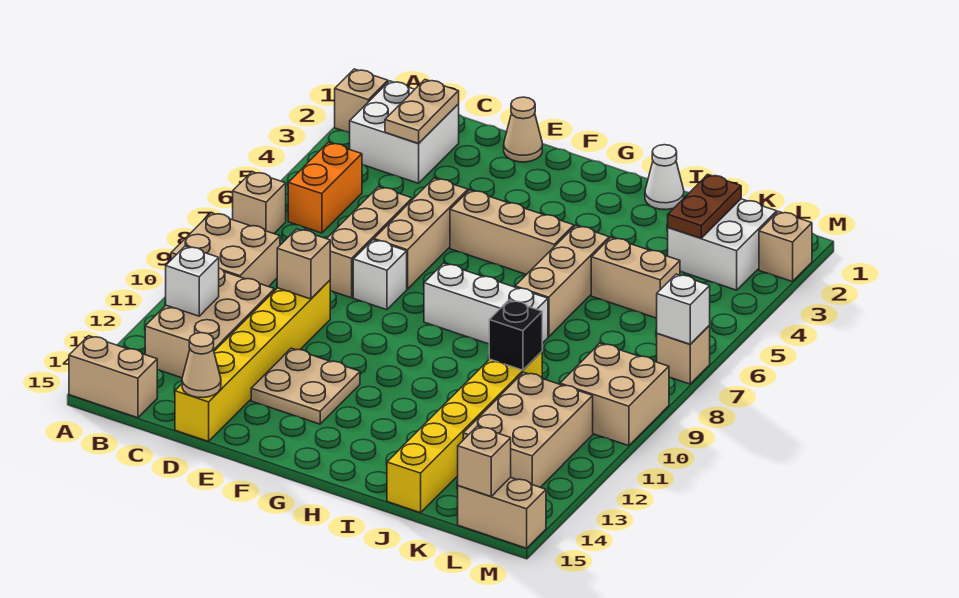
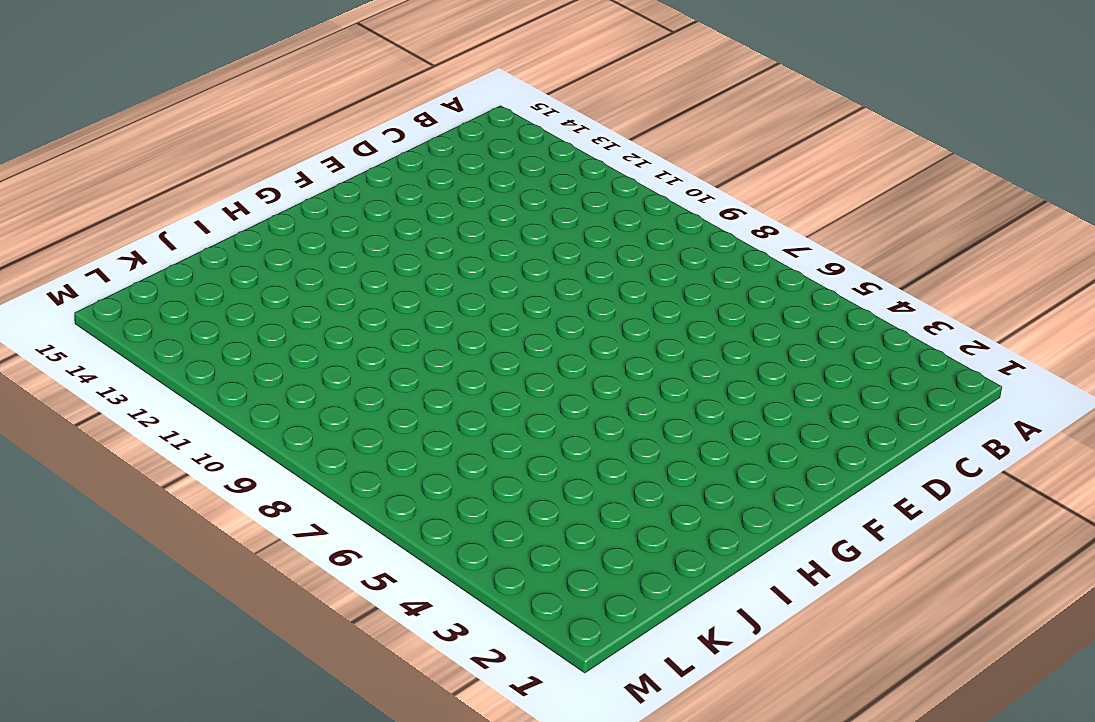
none -> tan brick A2 level 1
none -> tan brick A7 level 1
none -> tan brick A9:B10 level 1
none -> tan brick A15:B15 level 1

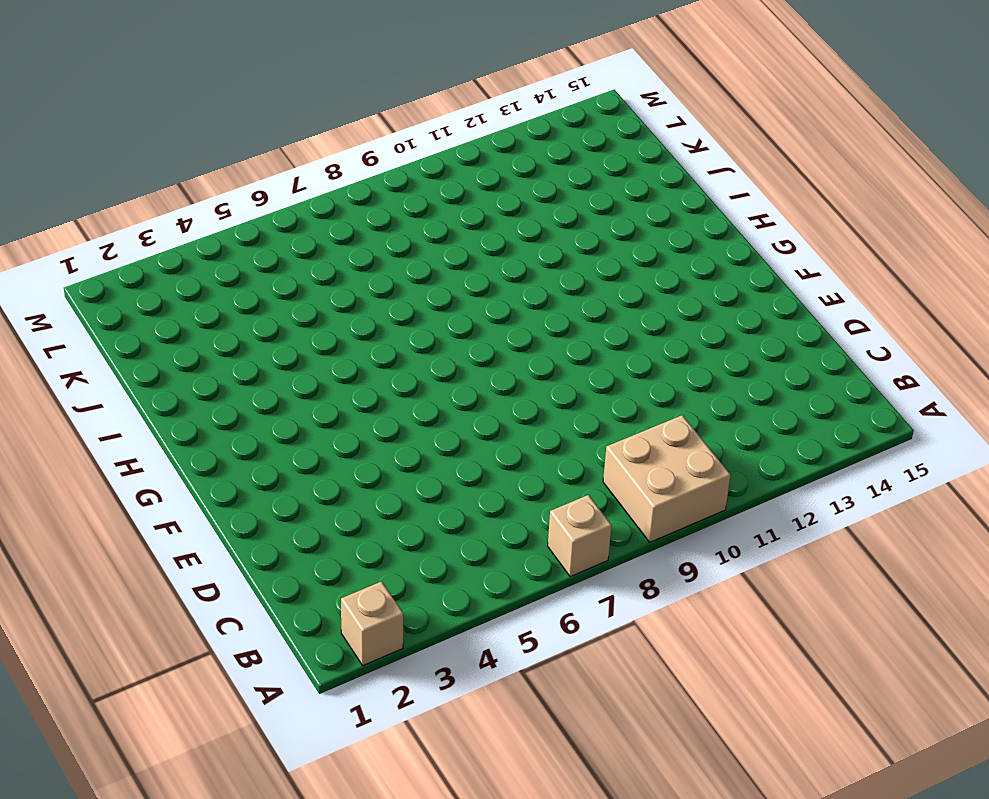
none -> tan brick A15:B15 level 1
none -> white brick B2:C3 level 1
none -> orange brick B5:B6 level 1
none -> tan brick B11:C13 level 1

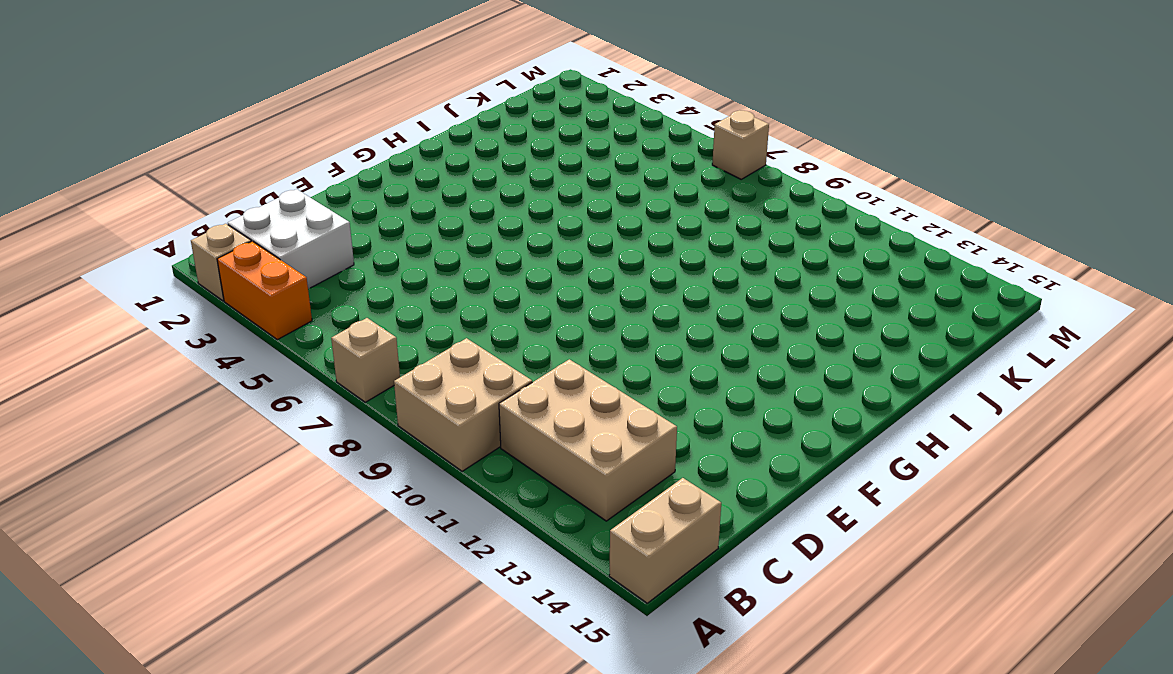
orange brick A3:A4 level 1 -> orange brick B5:B6 level 1
none -> tan brick D6:D8 level 1
none -> yellow brick D10:D15 level 1
none -> tan cone E1 level 1
none -> tan brick E5:E7 level 1

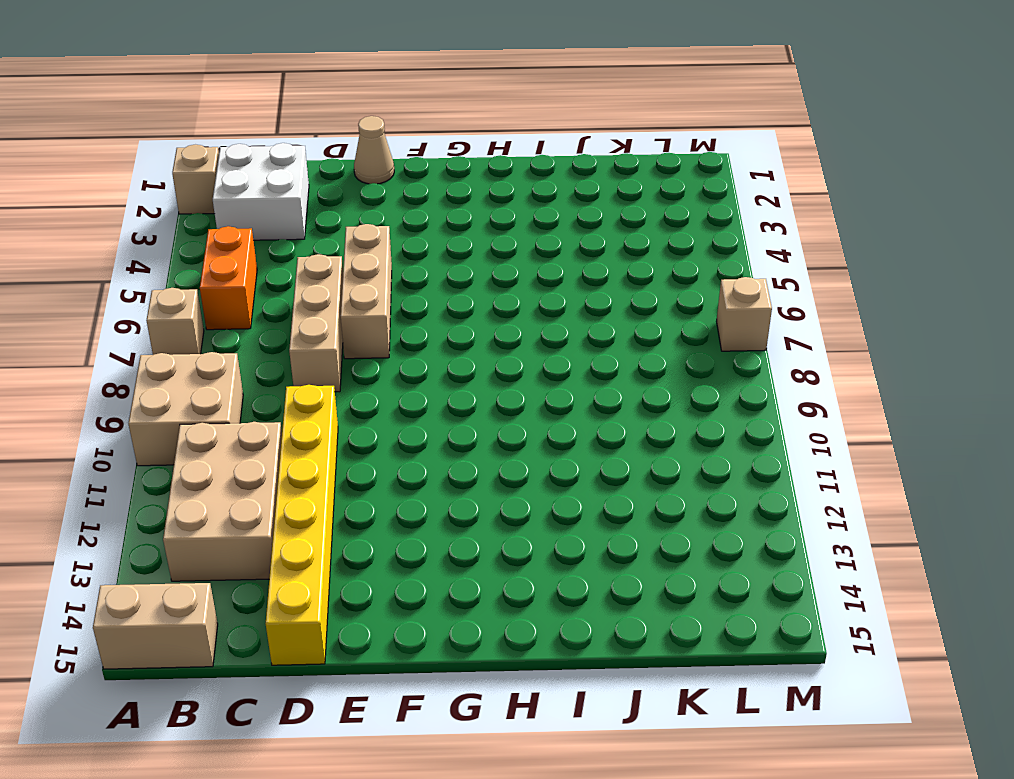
none -> white brick E8 level 1
none -> tan plate E12:F13 level 1
none -> tan brick F5:H5 level 1
none -> white brick G8:I8 level 1

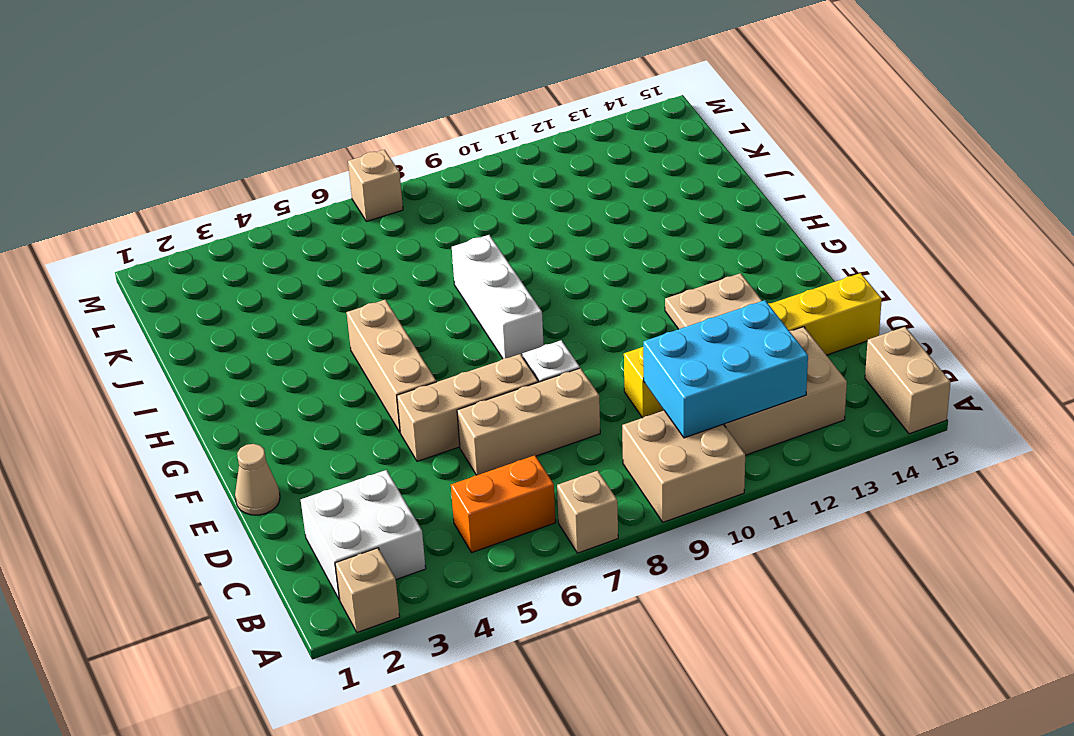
cyan brick B10:C12 level 2 -> white brick B12 level 2
none -> white cone I1 level 1
none -> tan brick I5:I7 level 1
none -> tan brick J5:K5 level 1
none -> yellow brick J10:J15 level 1

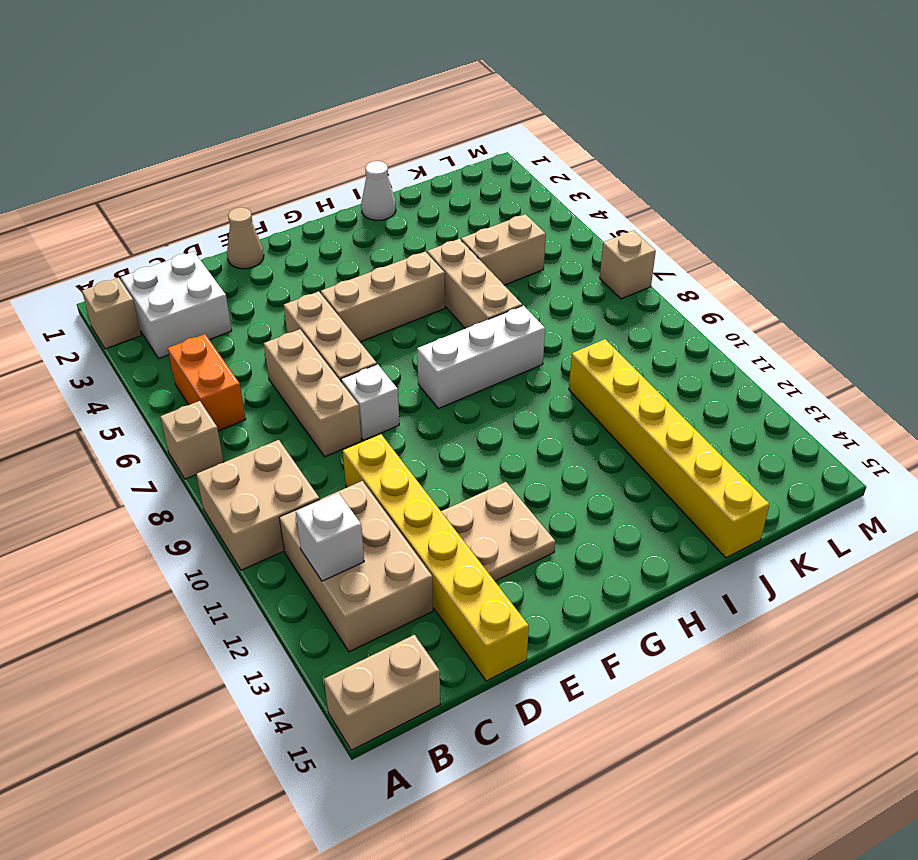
none -> white brick K2:L3 level 1
none -> tan brick K11:L13 level 1
none -> tan brick L9:M10 level 1
none -> tan brick L15:M15 level 1

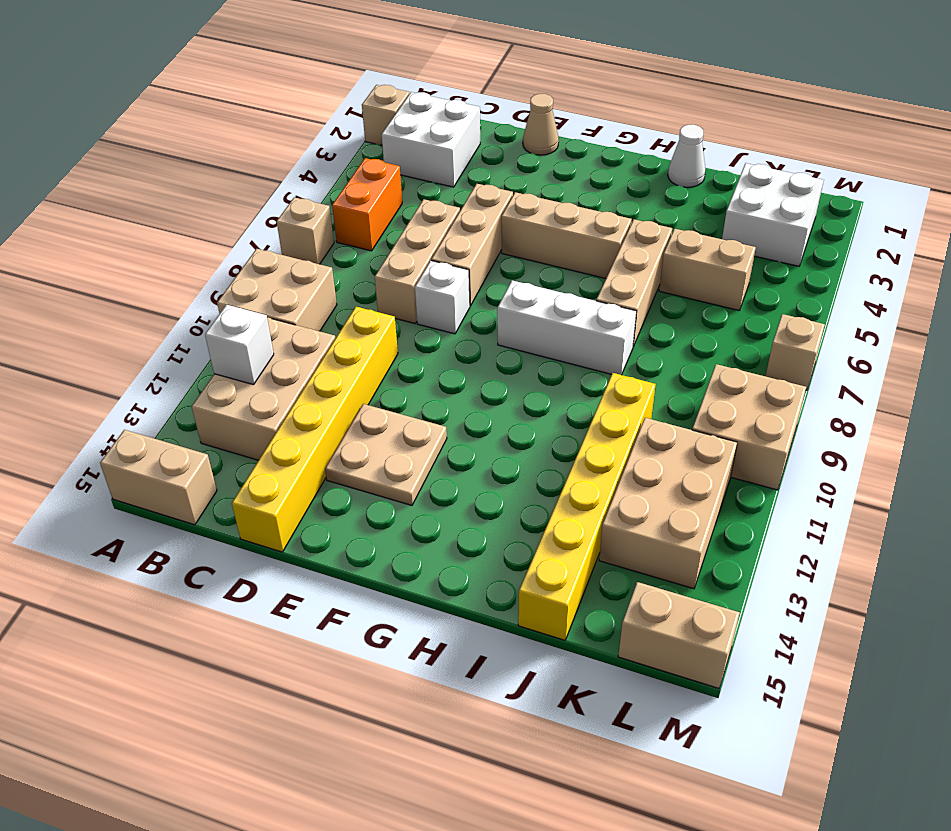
none -> tan brick M2 level 1
none -> tan plate C2:C3 level 2
none -> tan brick D10 level 2
none -> tan cone D15 level 2

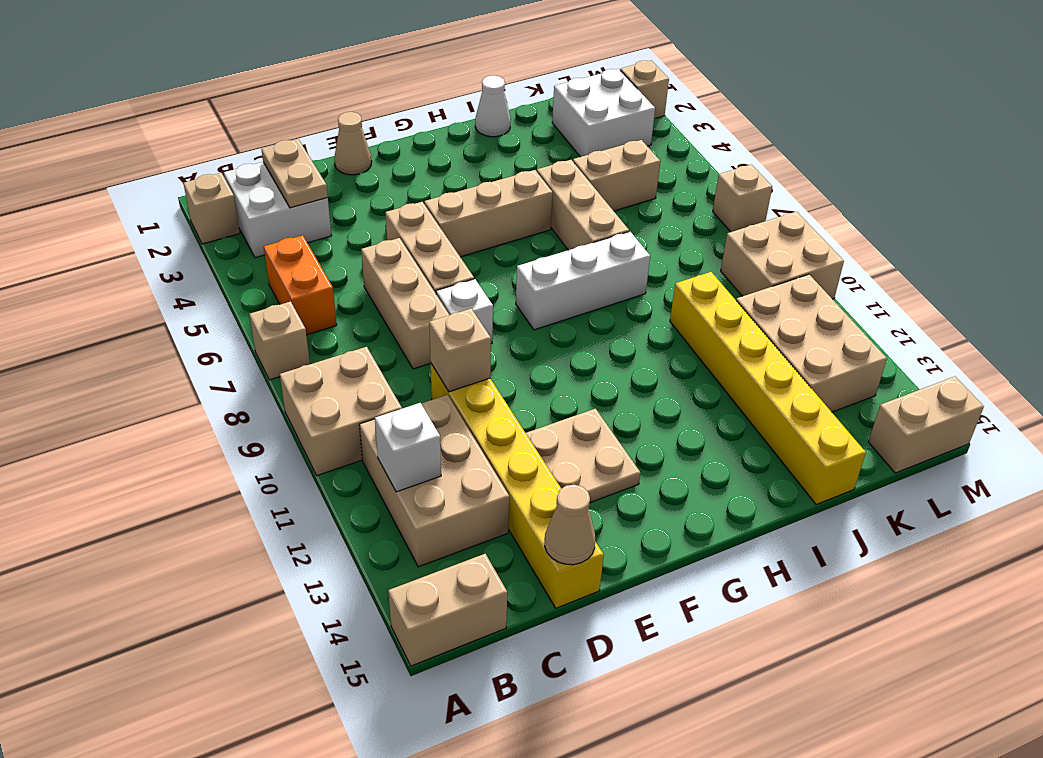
none -> black brick J10 level 2
none -> brown plate K2:K3 level 2
none -> tan brick L15 level 2
none -> white brick M7 level 2

